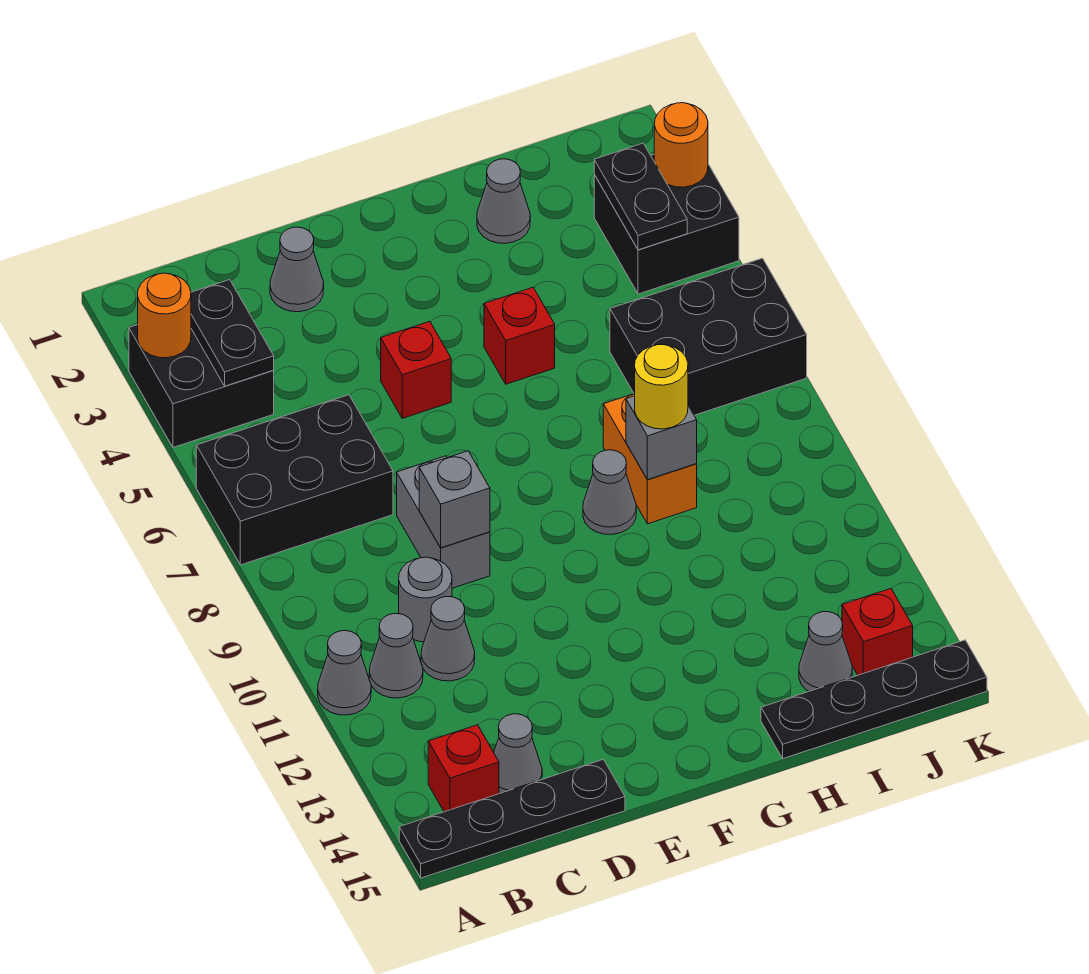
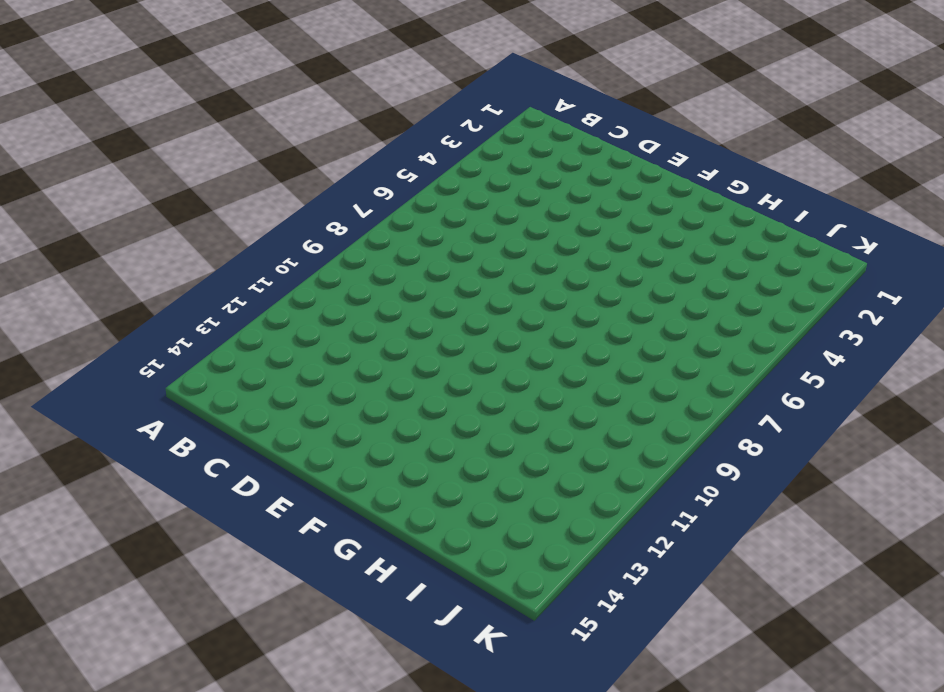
none -> black brick A3:B4 level 1
none -> black brick A6:C7 level 1
none -> grey cone A11 level 1

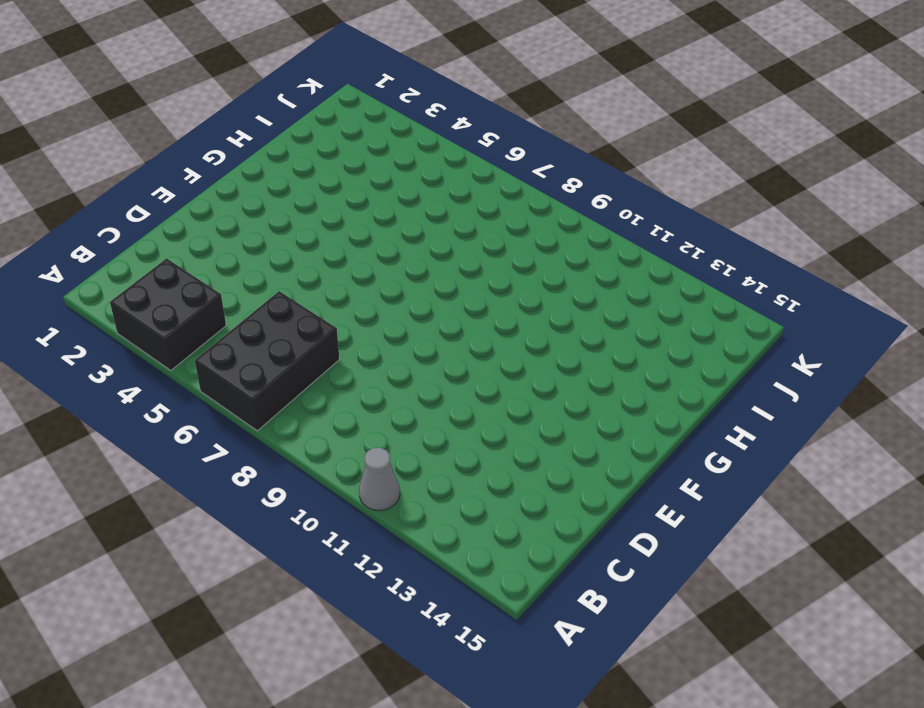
none -> black plate A15:D15 level 1
none -> grey cone B11 level 1
none -> red brick B14 level 1

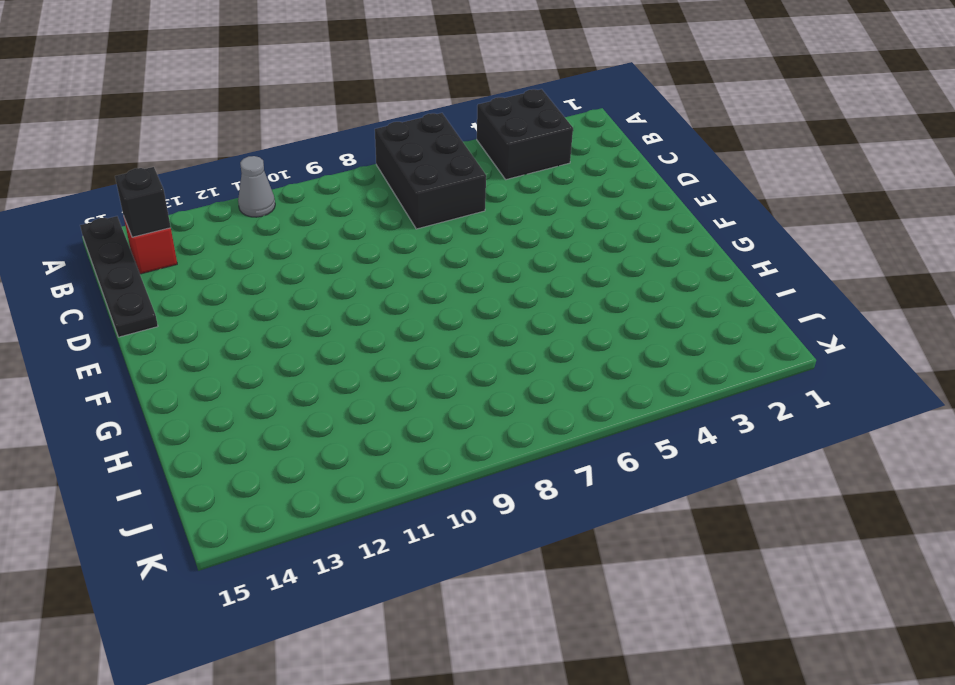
black brick B14 level 2 -> none
none -> grey cone B11 level 1
none -> grey round brick C10 level 1
none -> grey cone C11 level 1

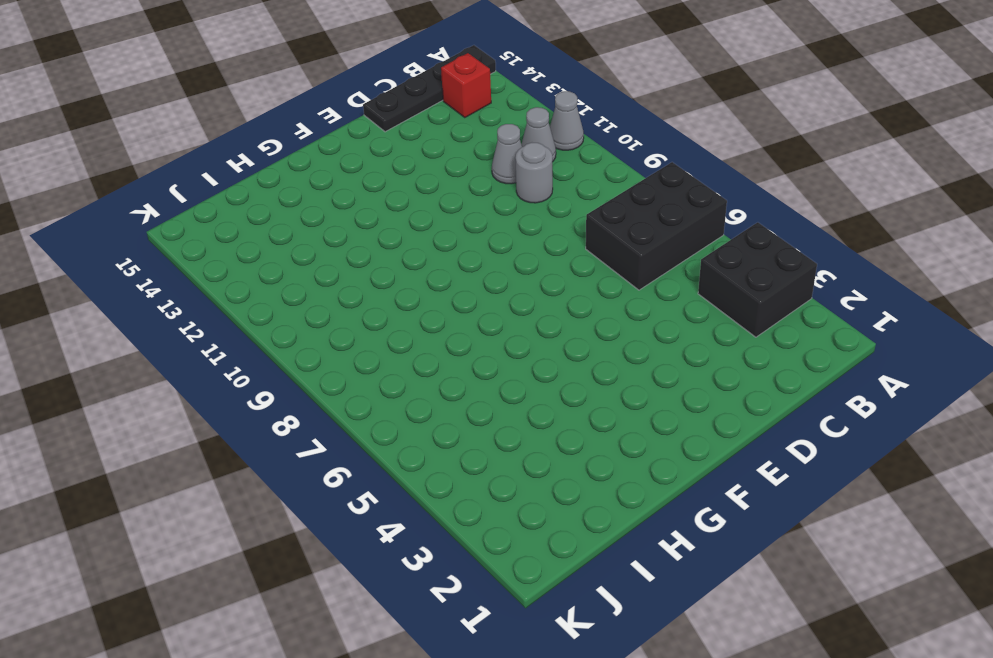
none -> grey cone C14 level 1
none -> grey cone D2 level 1
none -> grey brick D8:D9 level 1

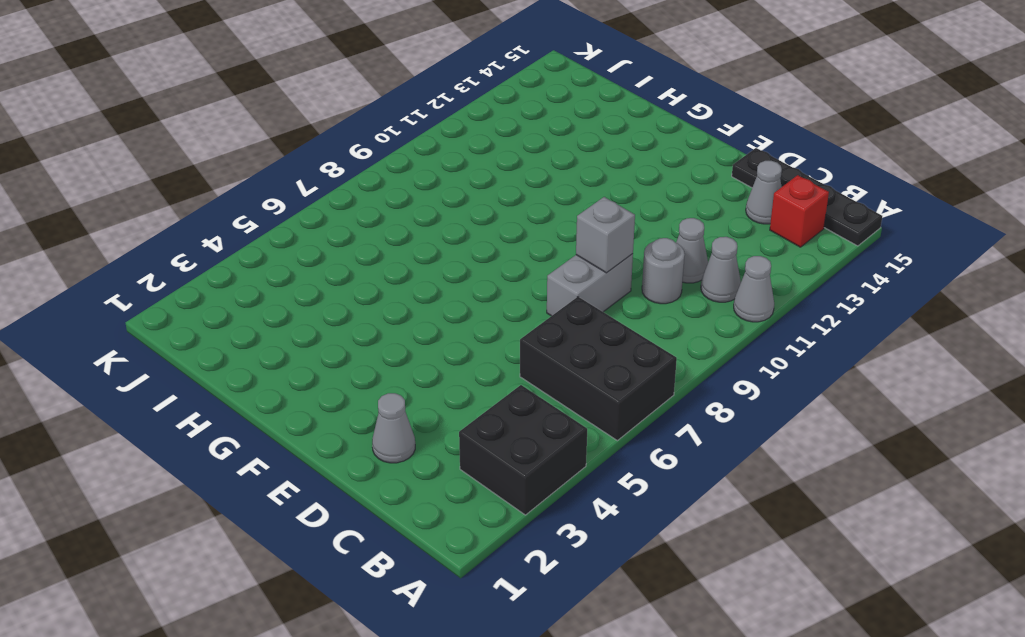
none -> red brick E5 level 1
none -> red brick G5 level 1
none -> grey cone G9 level 1

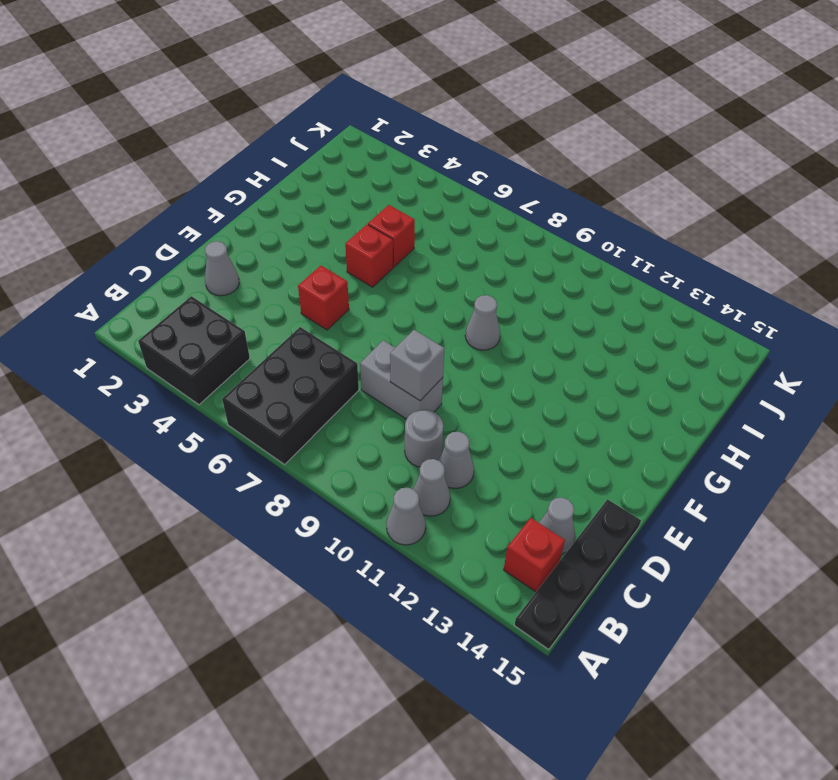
red brick H5 level 1 -> red brick J14 level 1
none -> grey cone H2 level 1
none -> orange brick H8:H9 level 1
none -> black plate H15:K15 level 1

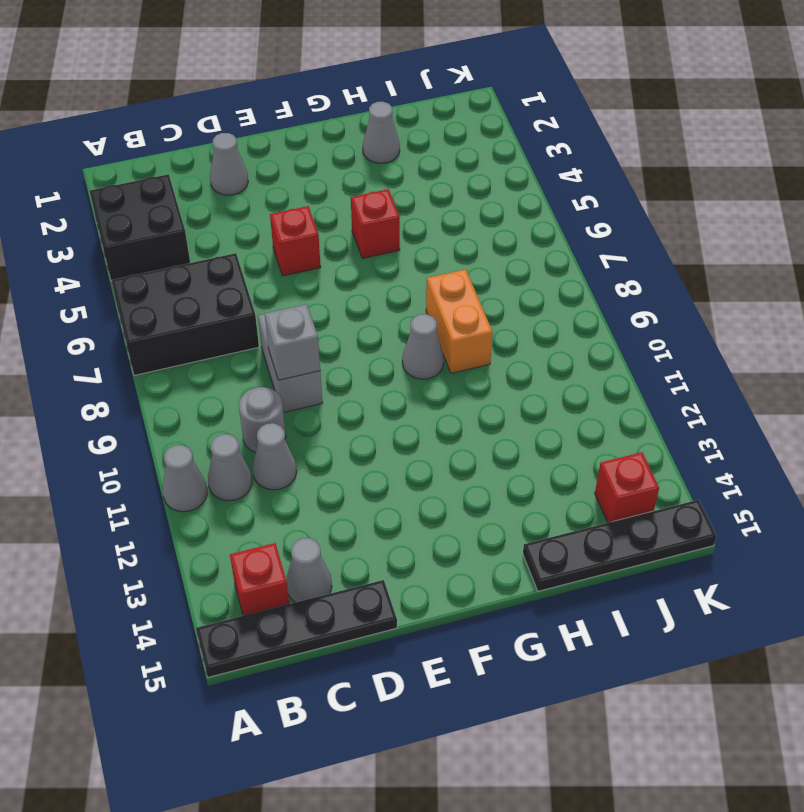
none -> black brick I6:K7 level 1
none -> grey cone I14 level 1
none -> black brick J3:K4 level 1

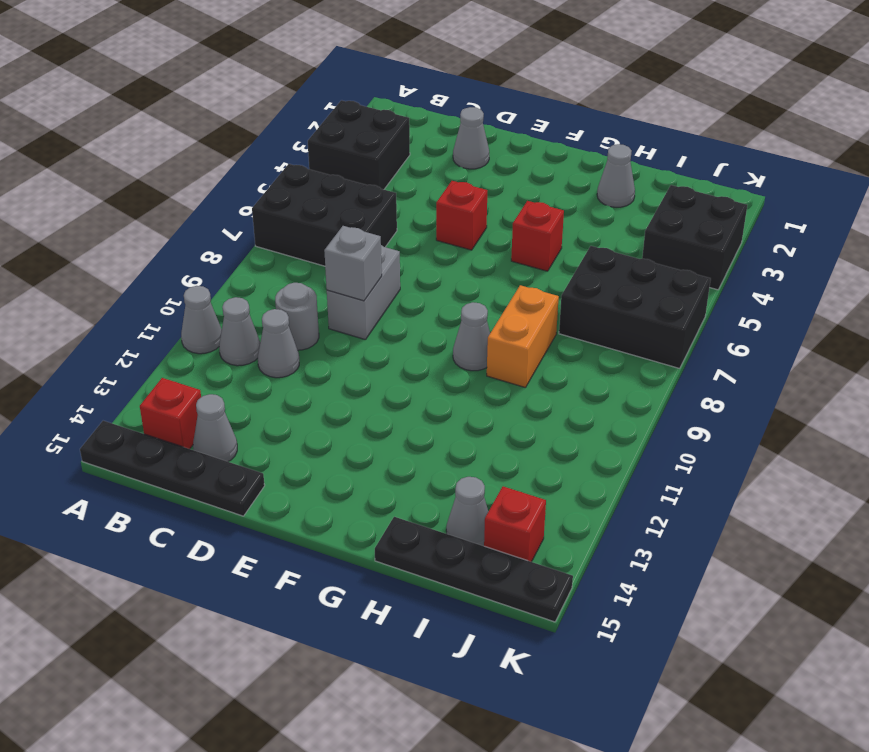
none -> orange round brick A3 level 2
none -> black plate B3:B4 level 2
none -> grey brick H9 level 2

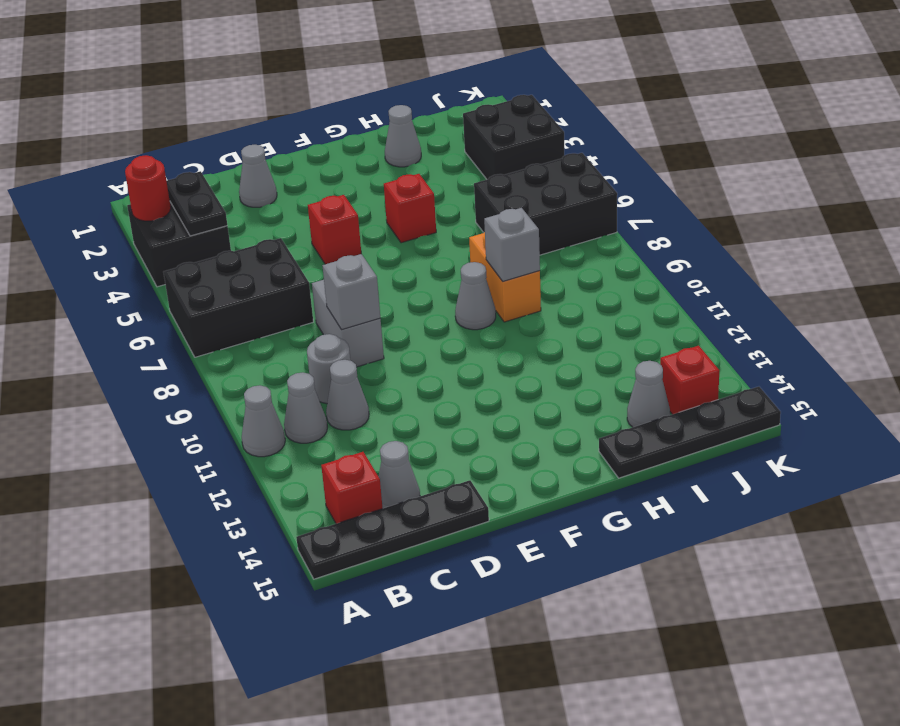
red round brick A3 level 2 -> orange round brick A3 level 2
none -> black plate J3:J4 level 2
none -> orange round brick K3 level 2
none -> yellow round brick H9 level 3

